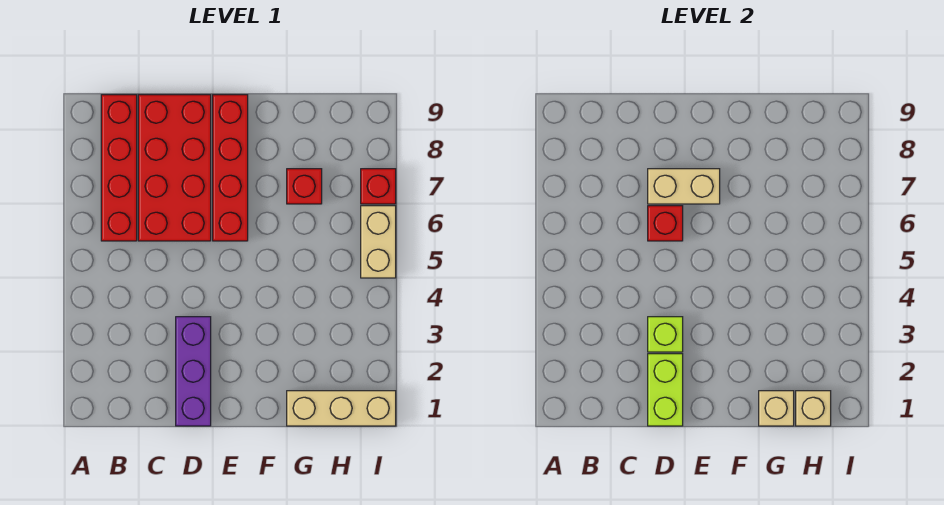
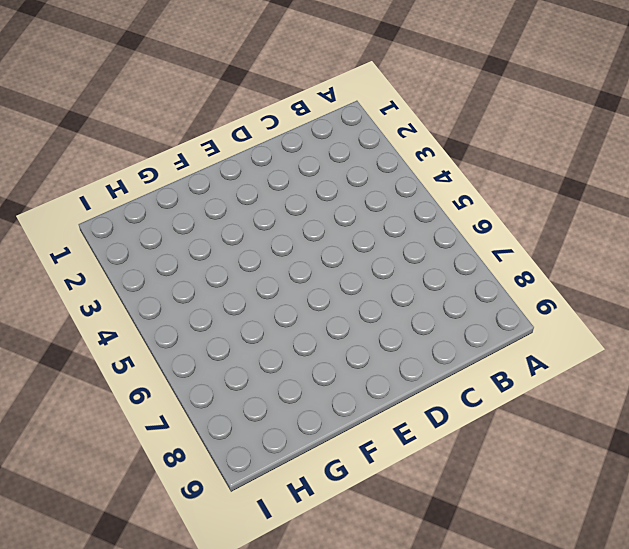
none -> red brick B6:B9 level 1
none -> red brick C6:D9 level 1
none -> purple brick D1:D3 level 1

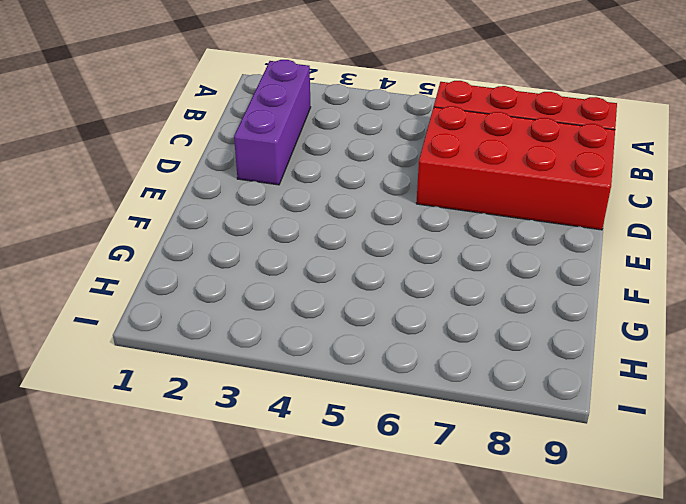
purple brick B2:D2 level 1 -> purple brick D1:D3 level 1
none -> red brick E6:E9 level 1
none -> tan brick G1:I1 level 1
none -> red brick G7 level 1

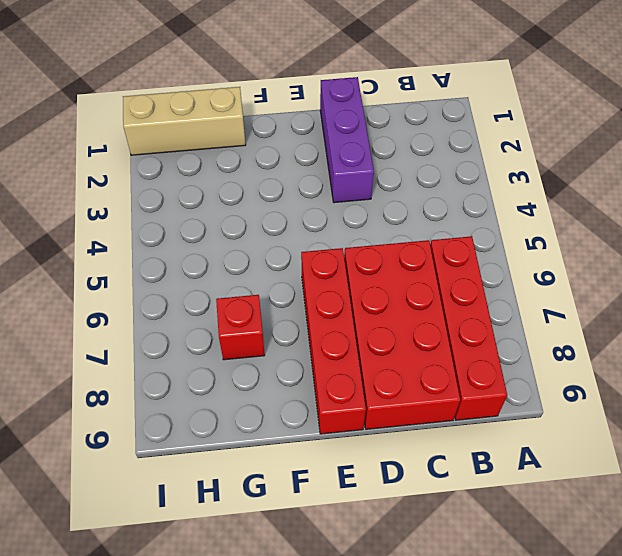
none -> tan brick I5:I6 level 1
none -> red brick I7 level 1
none -> lime brick D1:D2 level 2

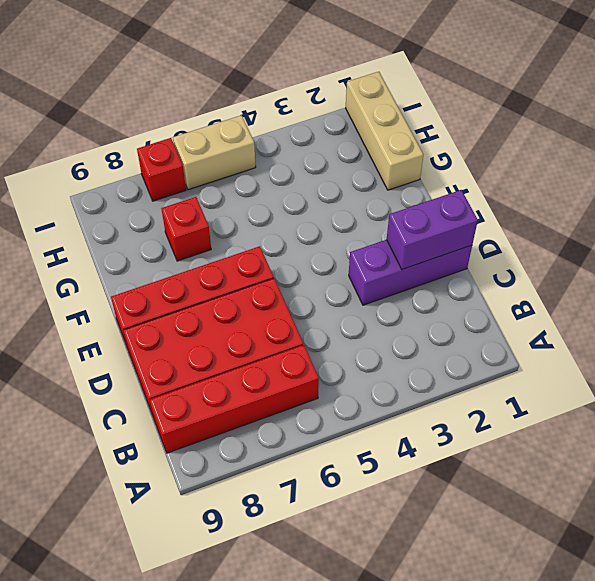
purple brick D1:D2 level 2 -> lime brick D1:D2 level 2
none -> lime brick D3 level 2
none -> red brick D6 level 2
none -> tan brick D7:E7 level 2

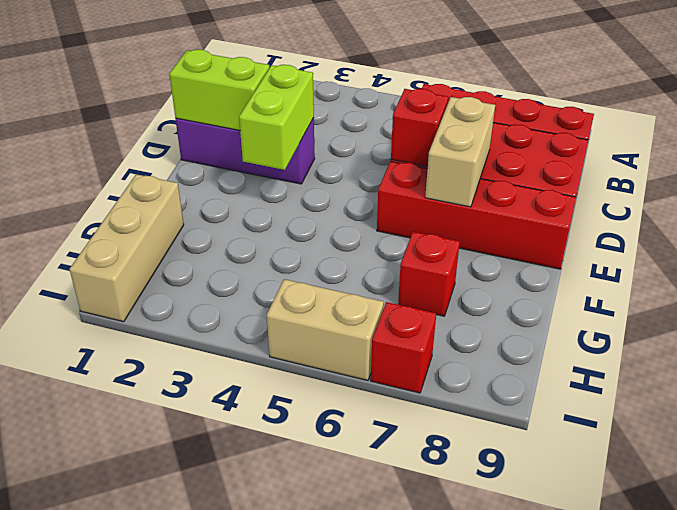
lime brick D3:E3 level 2 -> lime brick D3 level 2
none -> tan brick G1 level 2
none -> tan brick H1 level 2

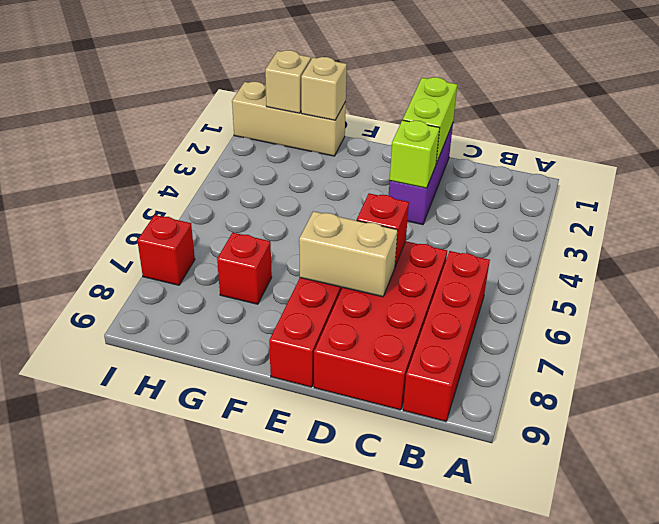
none -> tan brick I5:I6 level 1

